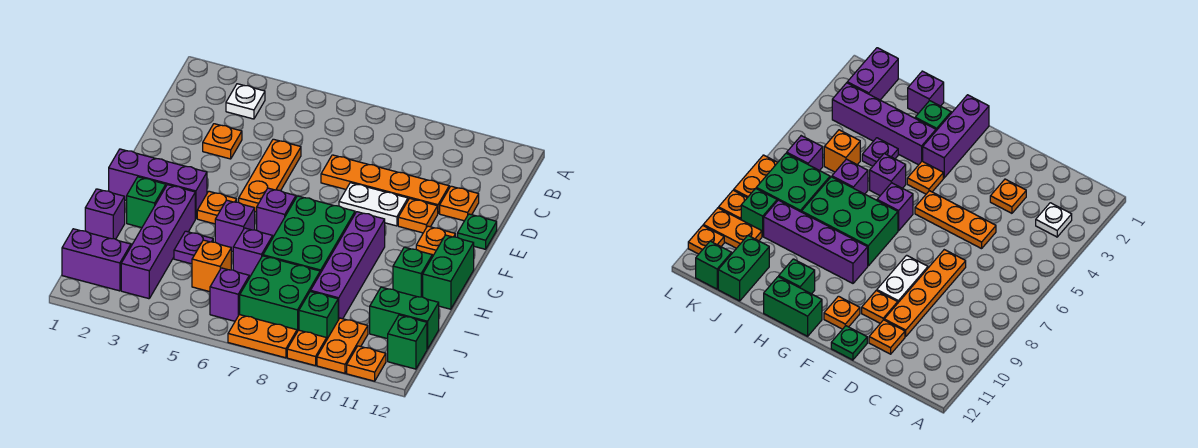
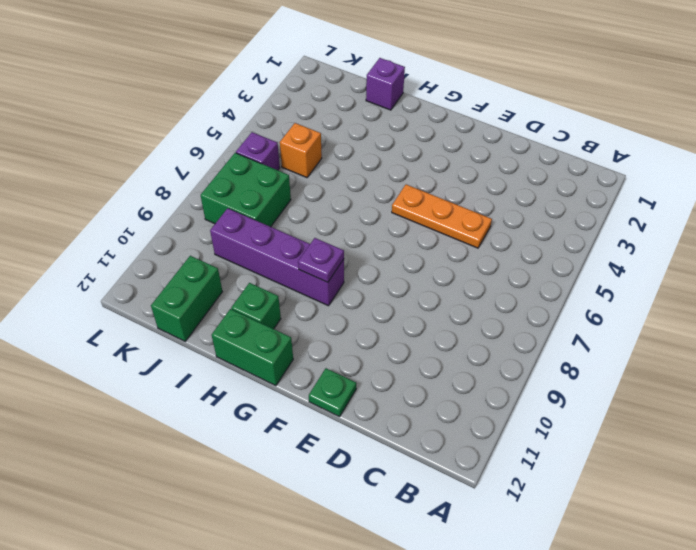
purple plate G9 level 2 -> purple plate I4 level 1
none -> white plate B3 level 1
none -> orange plate D3 level 1
none -> orange plate D7:D10 level 1
none -> orange plate D11 level 1

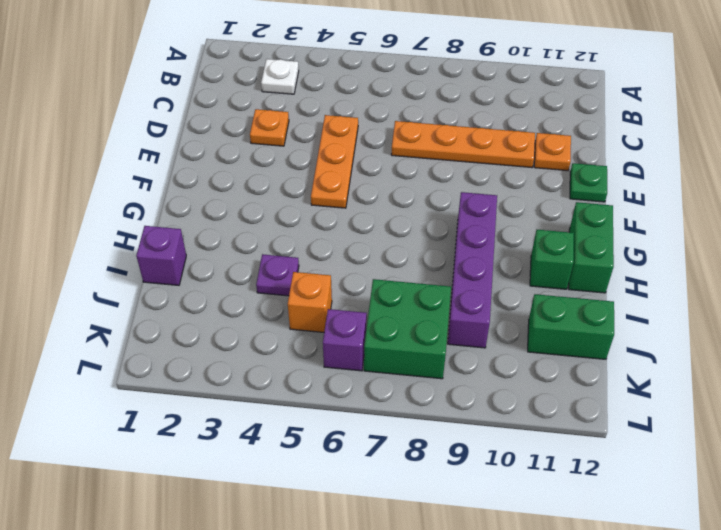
none -> white plate E8:E9 level 1
none -> orange plate E10 level 1
none -> orange plate F11 level 1
none -> purple brick G1:G3 level 1

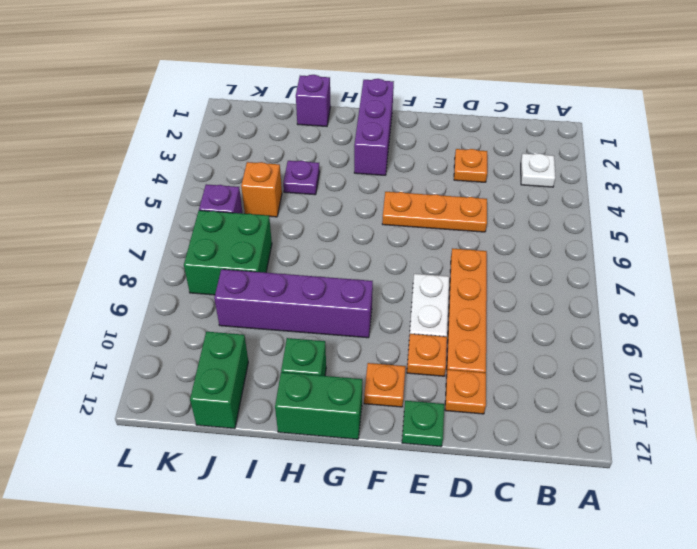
none -> orange plate G4 level 1
none -> purple brick G6 level 1
none -> green brick G7:I8 level 1
none -> green brick H2 level 1

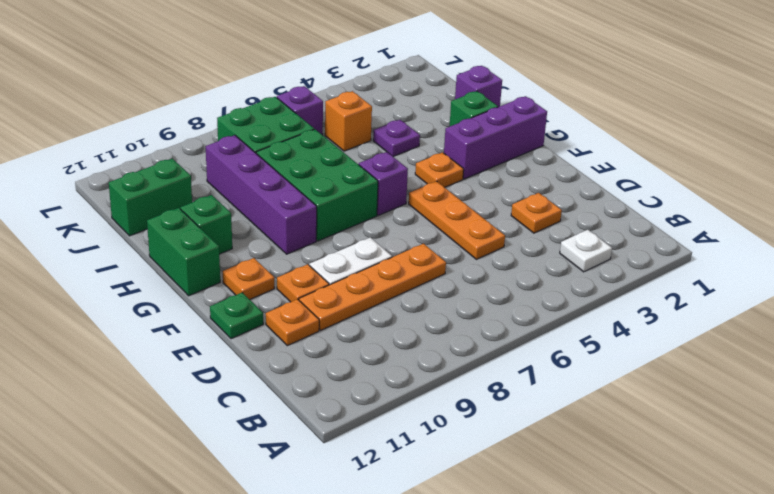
none -> purple brick H3:K3 level 1
none -> purple brick H5 level 1
none -> purple brick I6 level 1
none -> purple brick K1:K2 level 1

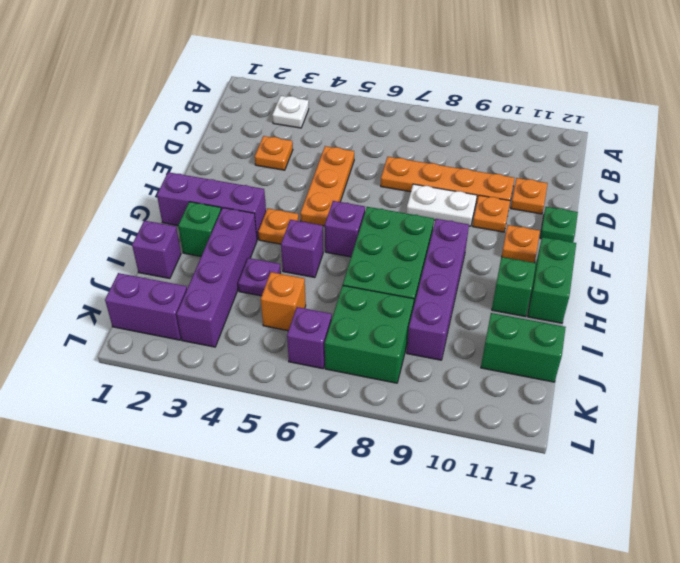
none -> purple brick I6 level 1
none -> green brick K9 level 1
none -> orange plate K10:L10 level 1
none -> green brick K12 level 1

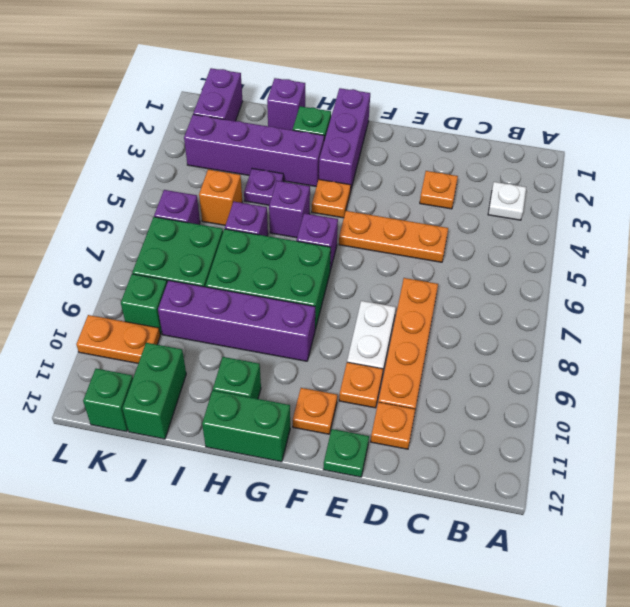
none -> orange plate L7:L8 level 1
none -> orange plate L9 level 1
none -> orange plate L11 level 1

